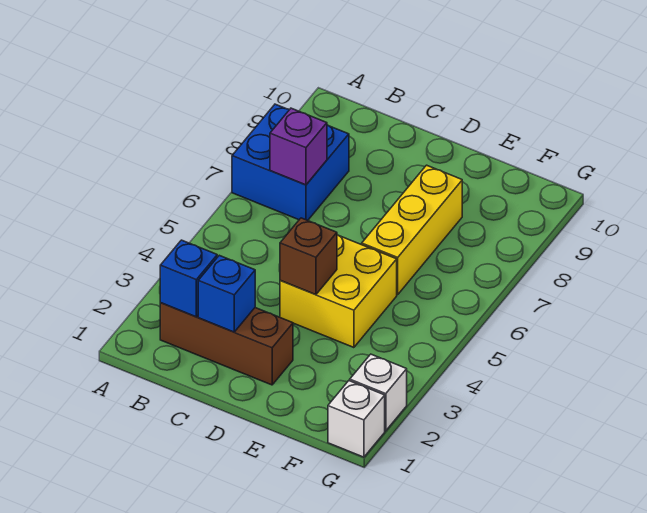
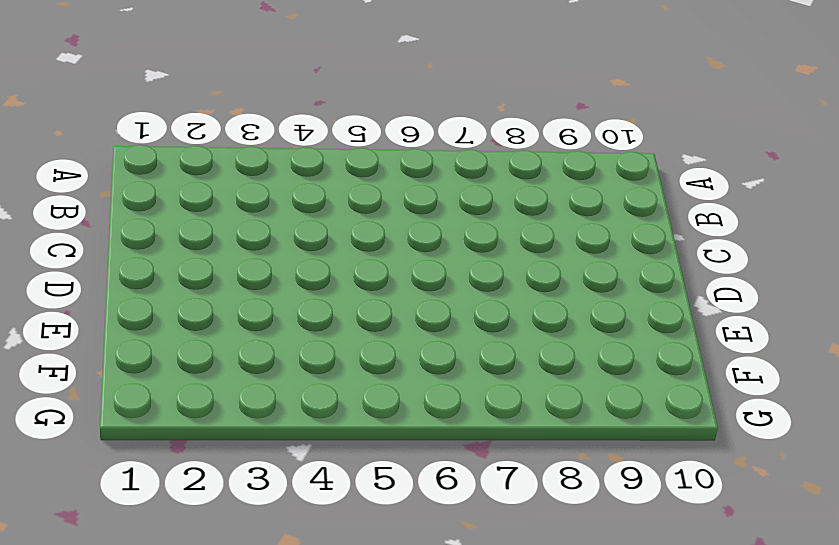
none -> blue brick A7:B8 level 1
none -> brown brick B2:D2 level 1

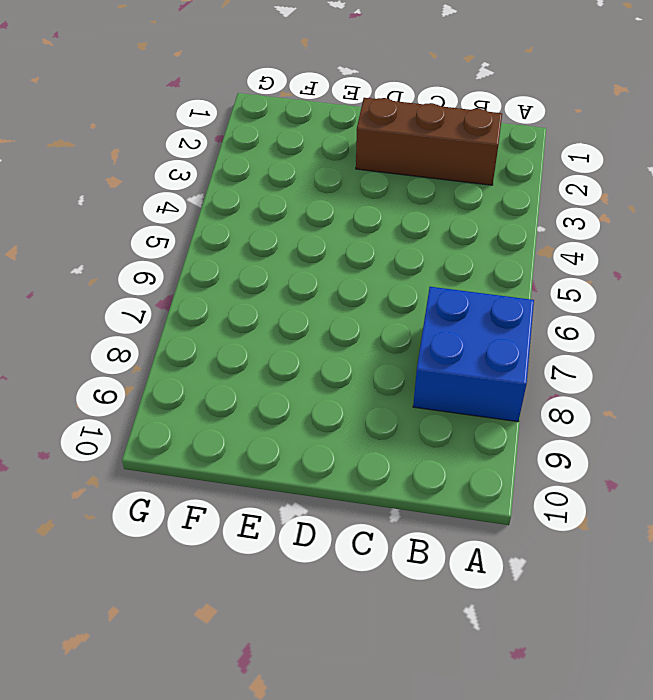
none -> yellow brick D4:E5 level 1
none -> yellow brick E6:E8 level 1

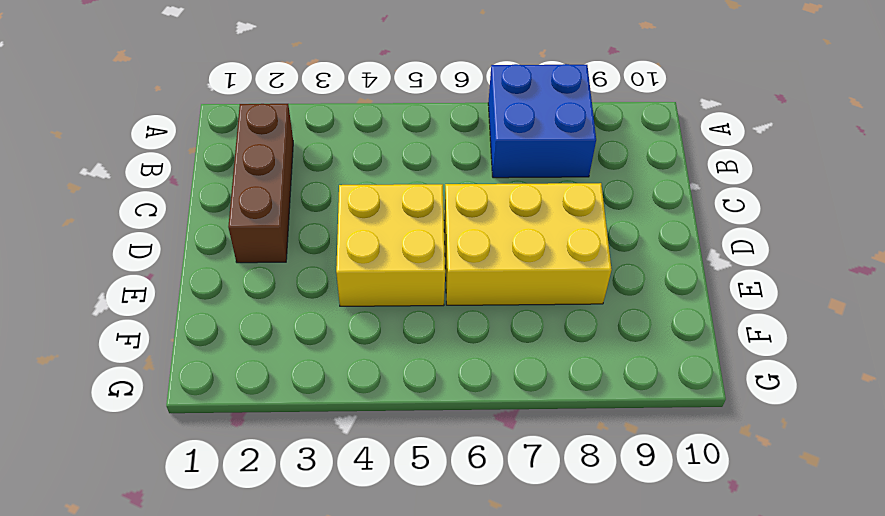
yellow brick D6:E8 level 1 -> yellow brick E6:E8 level 1
none -> white brick G1 level 1
none -> white brick G2 level 1

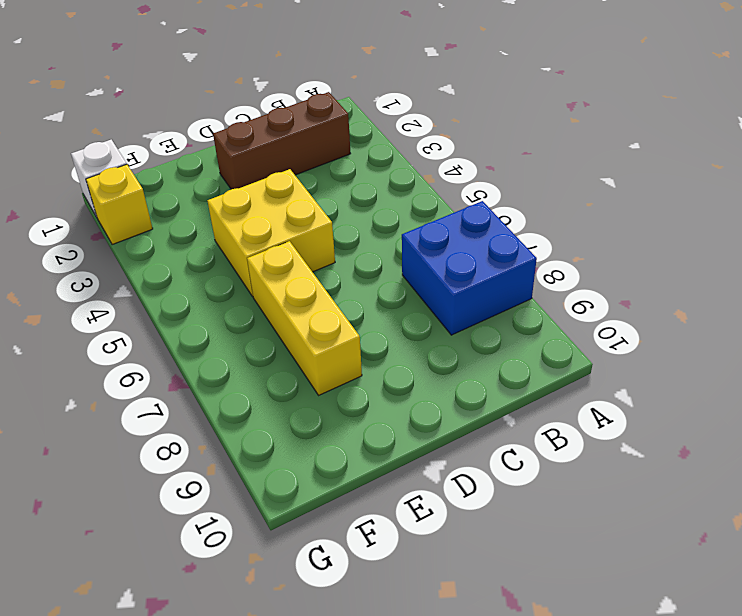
yellow brick G2 level 1 -> white brick G2 level 1
none -> blue brick B2 level 2
none -> purple brick B7 level 2

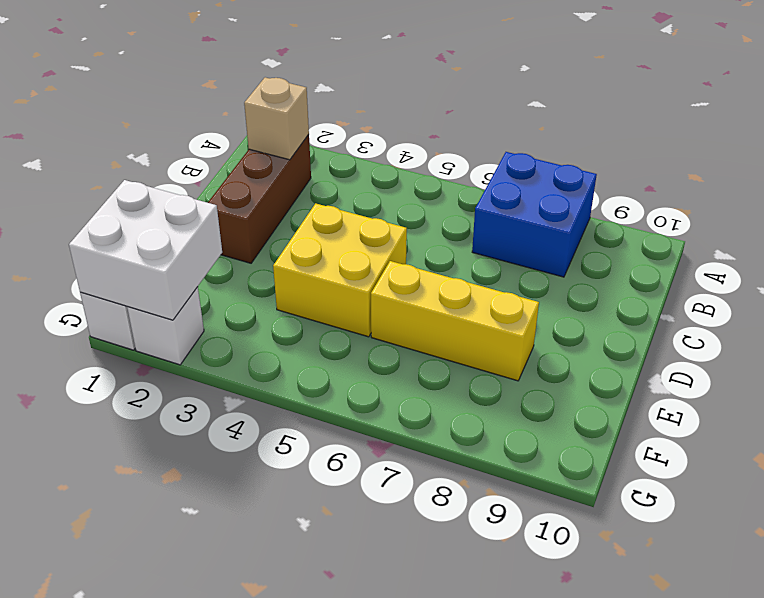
tan brick B2 level 2 -> blue brick B2 level 2
white brick F1:G2 level 2 -> none
none -> purple brick B7 level 2
none -> blue brick C2 level 2

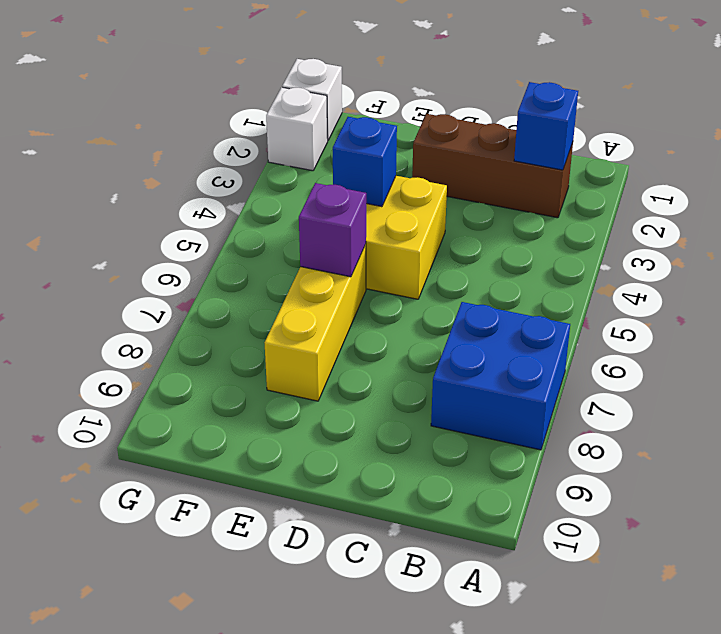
blue brick E4 level 2 -> blue brick C2 level 2
purple brick E6 level 2 -> purple brick B7 level 2
none -> brown brick D4 level 2

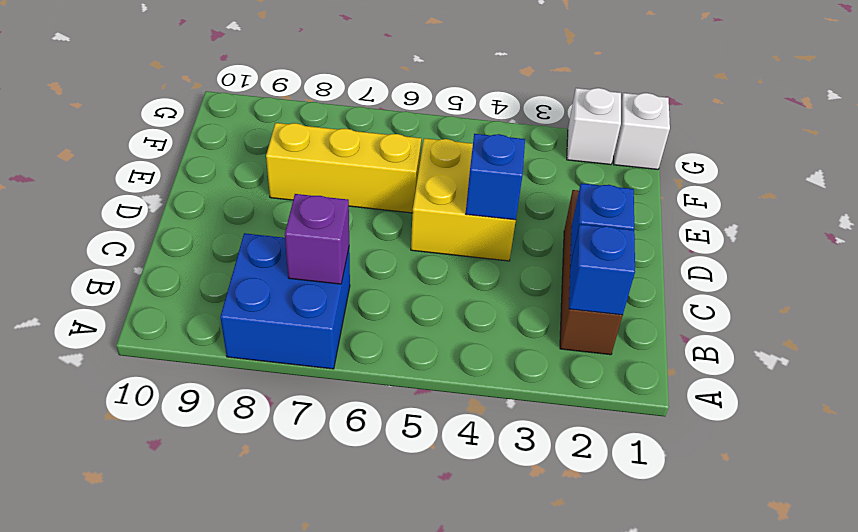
blue brick D4 level 2 -> brown brick D4 level 2

